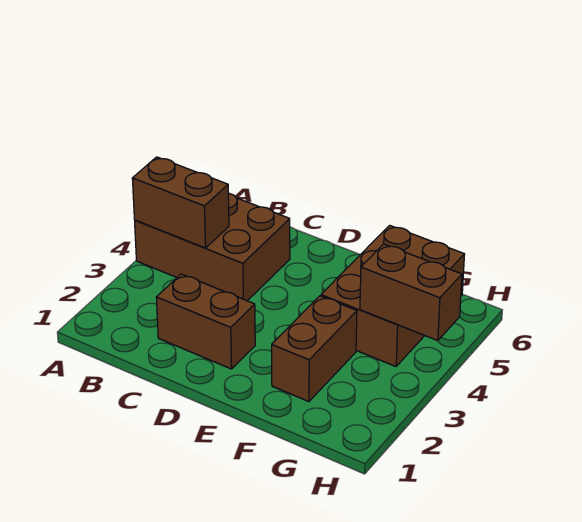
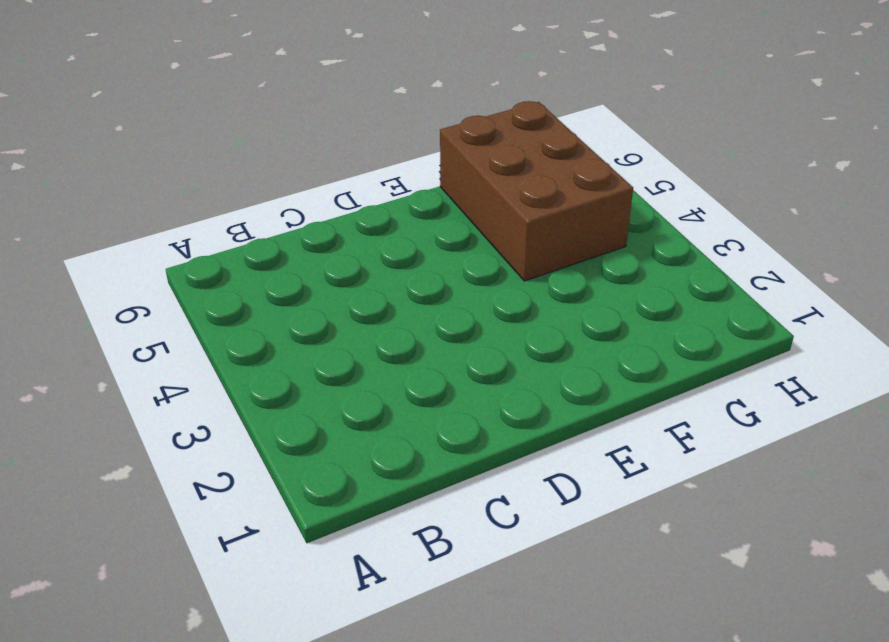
none -> brown brick A4:C5 level 1
none -> brown brick C2:D2 level 1

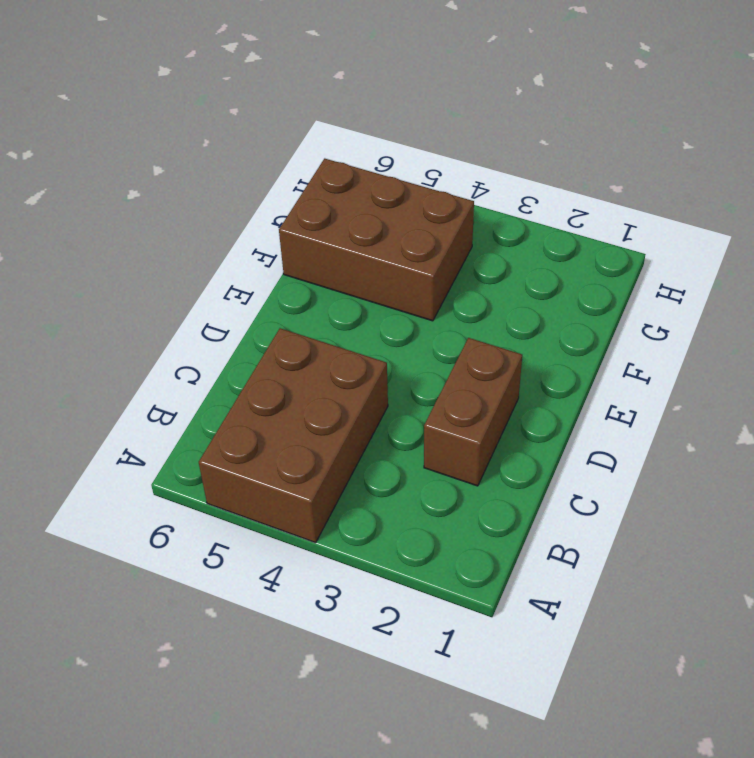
none -> brown brick F2:F3 level 1
none -> brown brick A4:B4 level 2

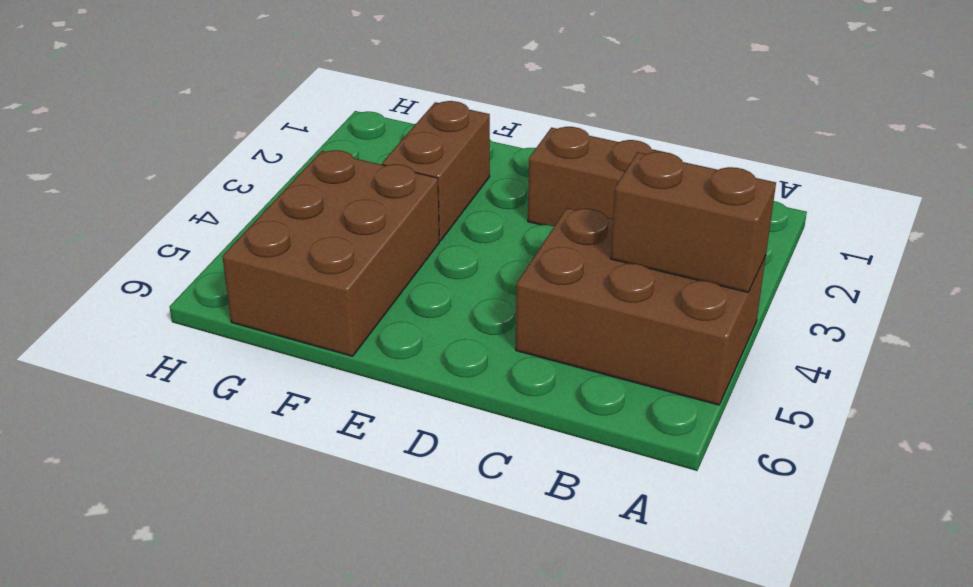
none -> brown brick G4:H4 level 2

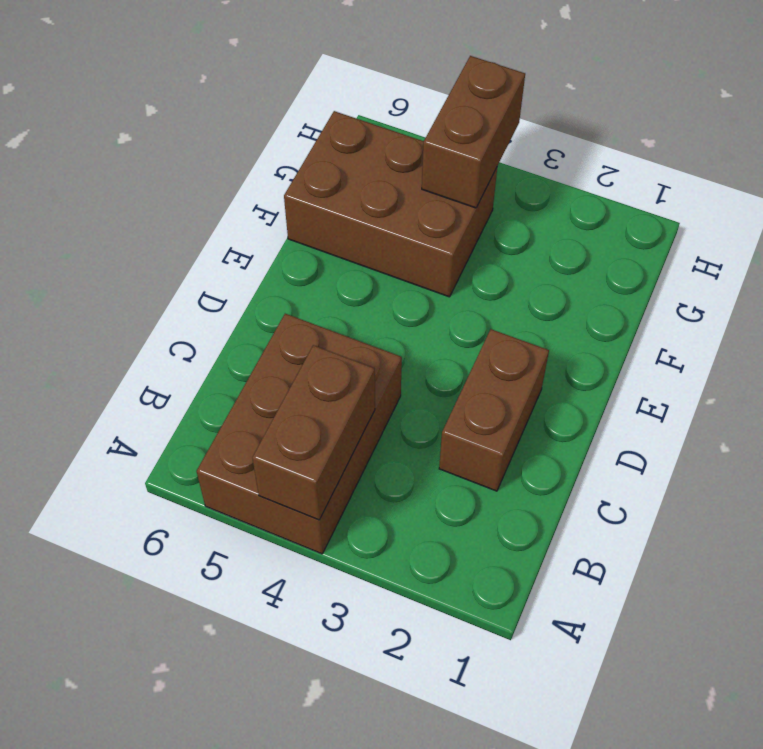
none -> brown brick F2:F3 level 1

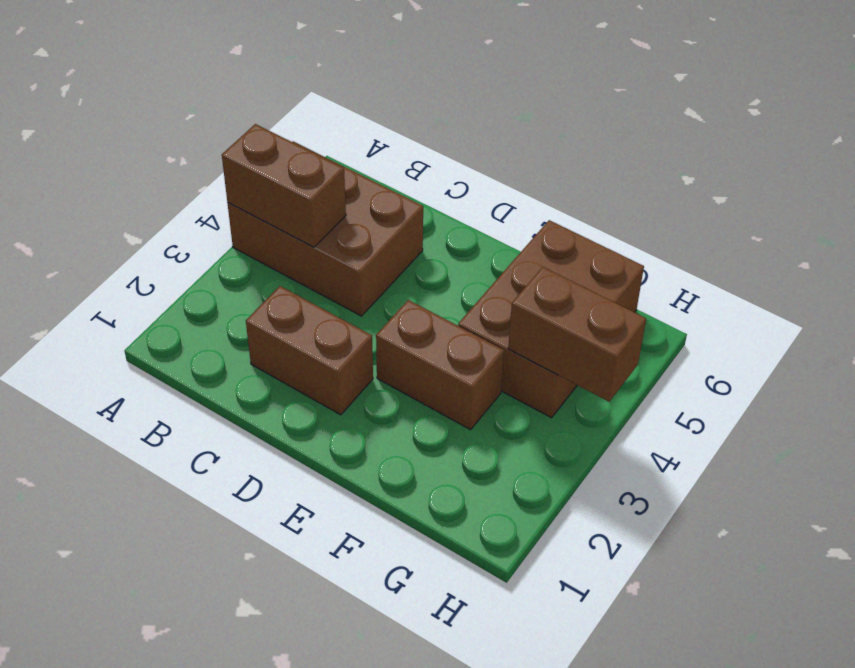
brown brick E3:F3 level 1 -> brown brick F2:F3 level 1

